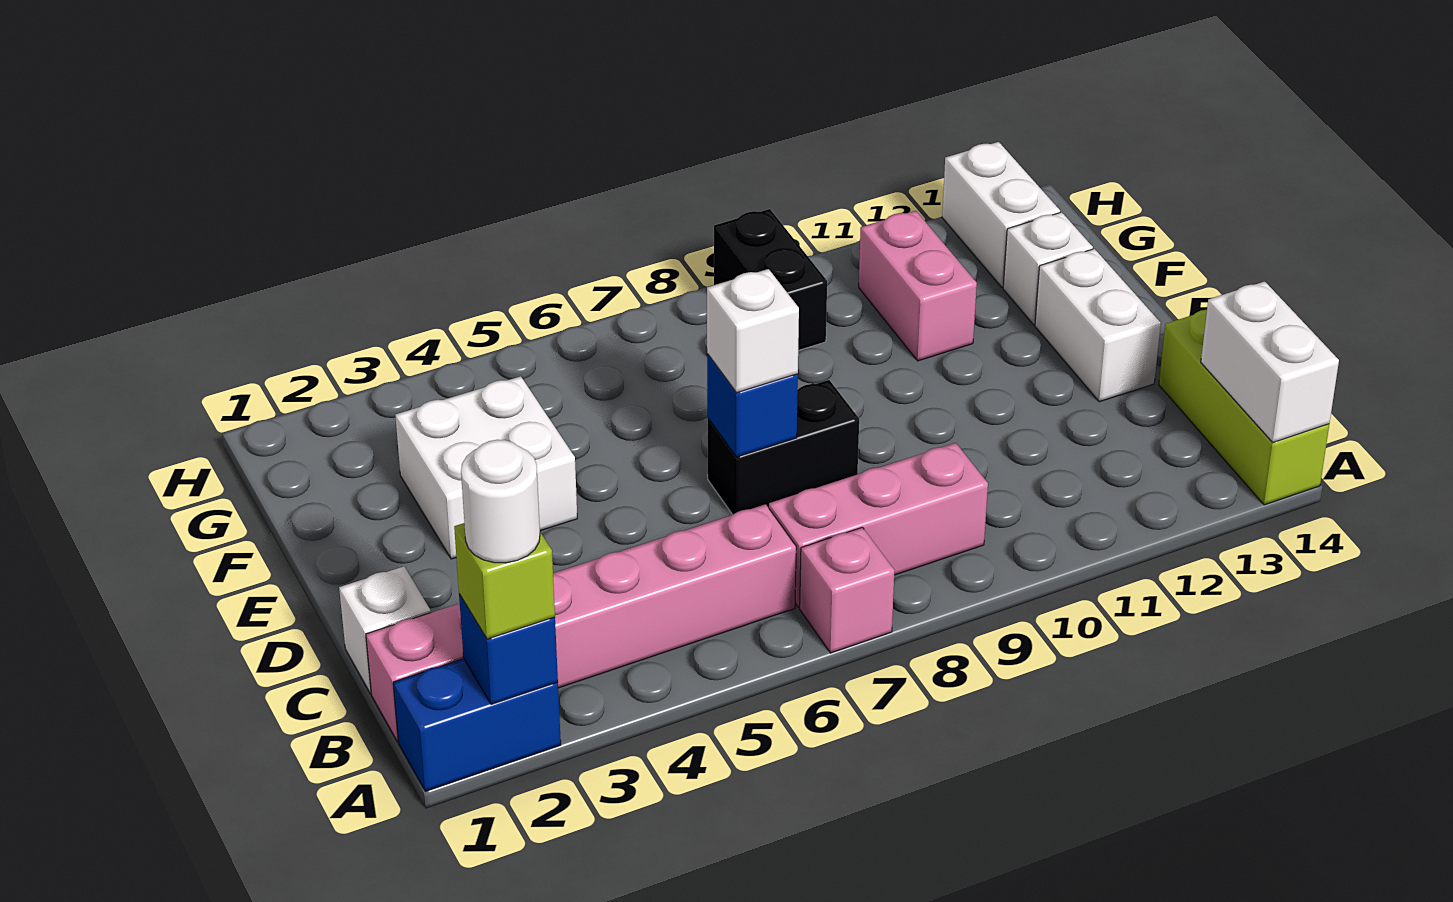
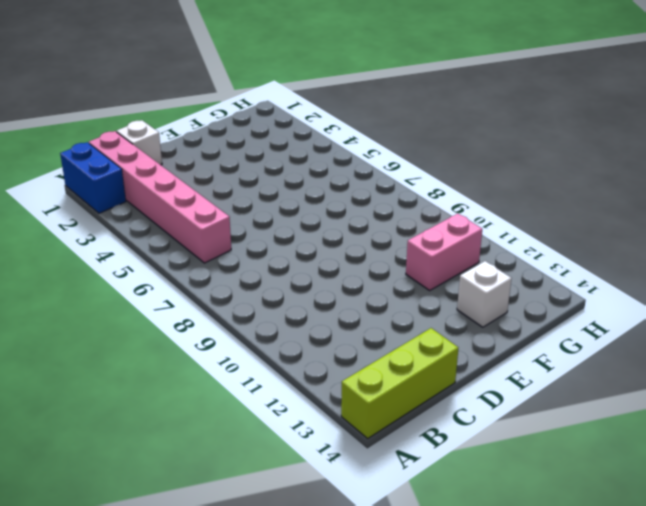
none -> pink brick A7 level 1
none -> pink brick B7:B9 level 1
none -> black brick D7:D8 level 1

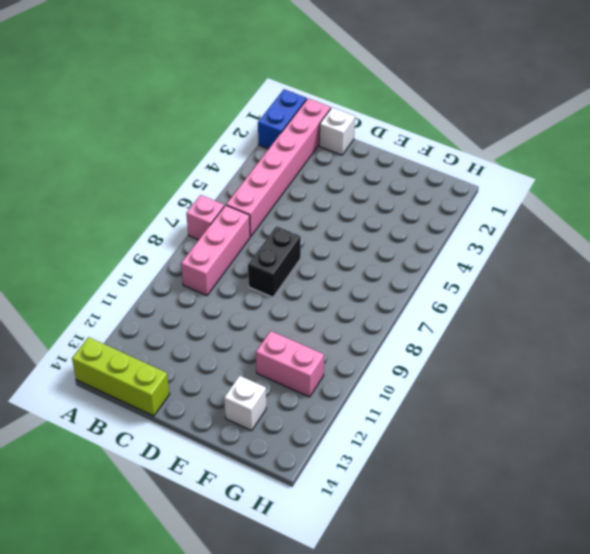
none -> white brick D13:E13 level 1
none -> white brick E3:F4 level 1
none -> black brick G9:H9 level 1

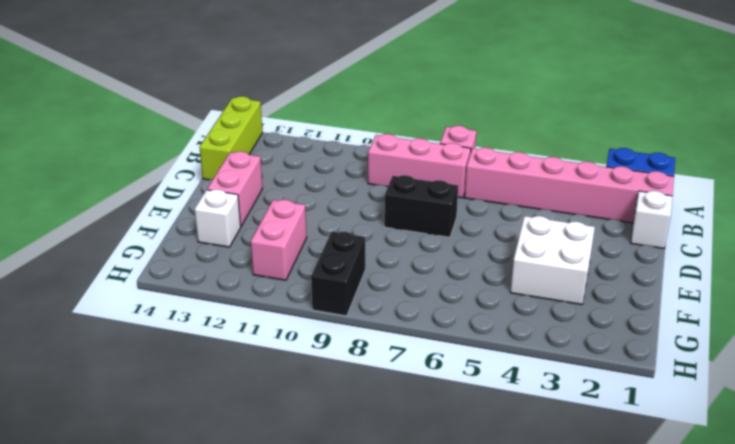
pink brick D13:E13 level 1 -> white brick D13:E13 level 1
none -> white brick G13:H13 level 1
none -> blue brick A2 level 2
none -> white brick A14:B14 level 2

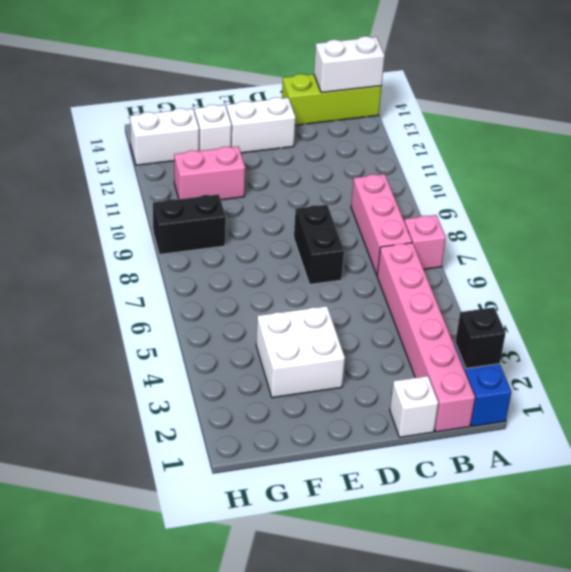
black brick A2 level 2 -> blue brick A2 level 2
none -> blue brick D7 level 2
none -> lime brick A2 level 3
none -> white brick D7 level 3

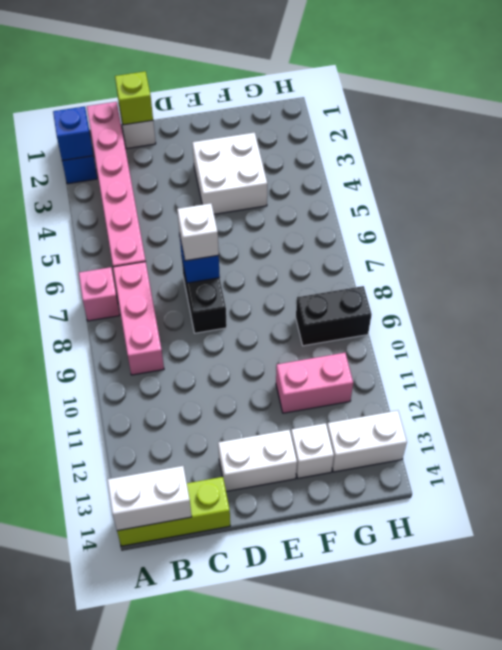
lime brick C1 level 2 -> lime brick A2 level 3
none -> white round brick A2 level 4

